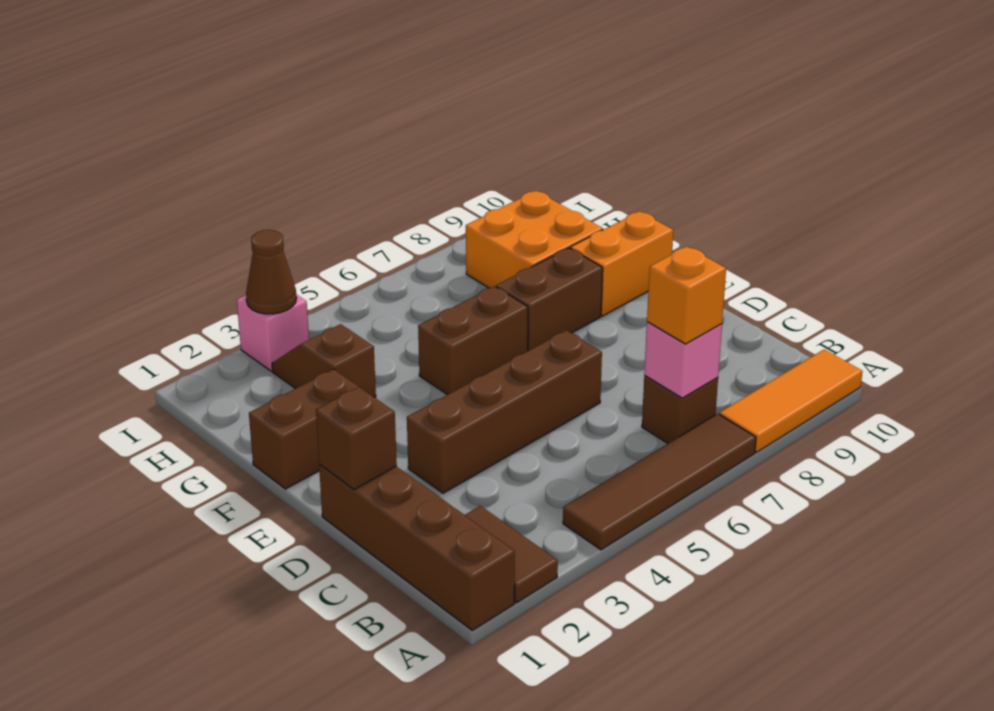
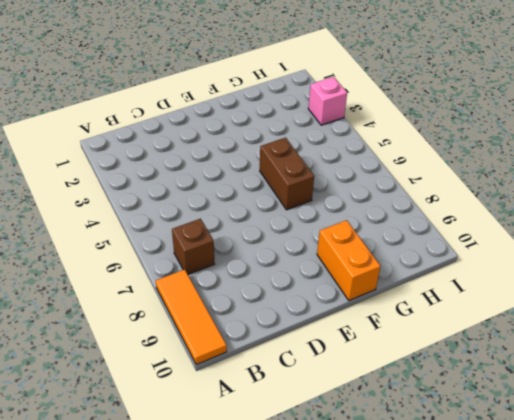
none -> brown brick A1:D1 level 1
none -> brown tile A2:B2 level 1
none -> brown tile A4:A7 level 1

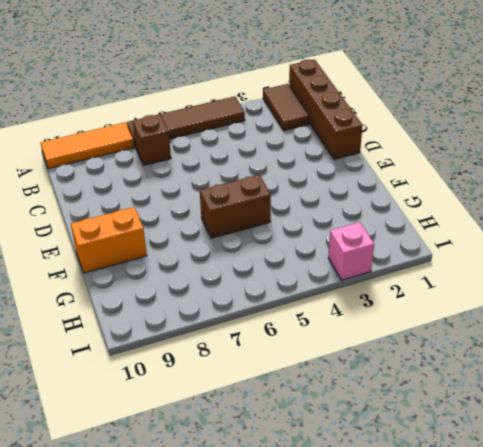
none -> brown brick D3:D6 level 1
none -> brown brick F1:F2 level 1
none -> brown brick F7:F8 level 1

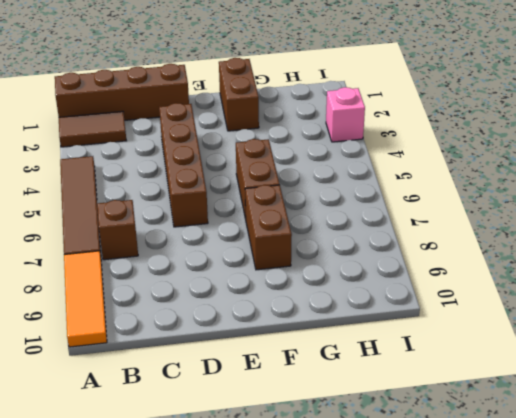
none -> orange brick F9:F10 level 1
none -> brown slope G3:H3 level 1 top G
none -> orange brick G8:H9 level 1

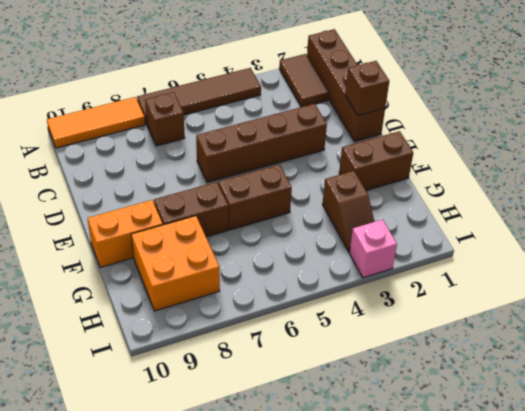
none -> pink brick B7 level 2
none -> brown cone I3 level 2
none -> orange brick B7 level 3

